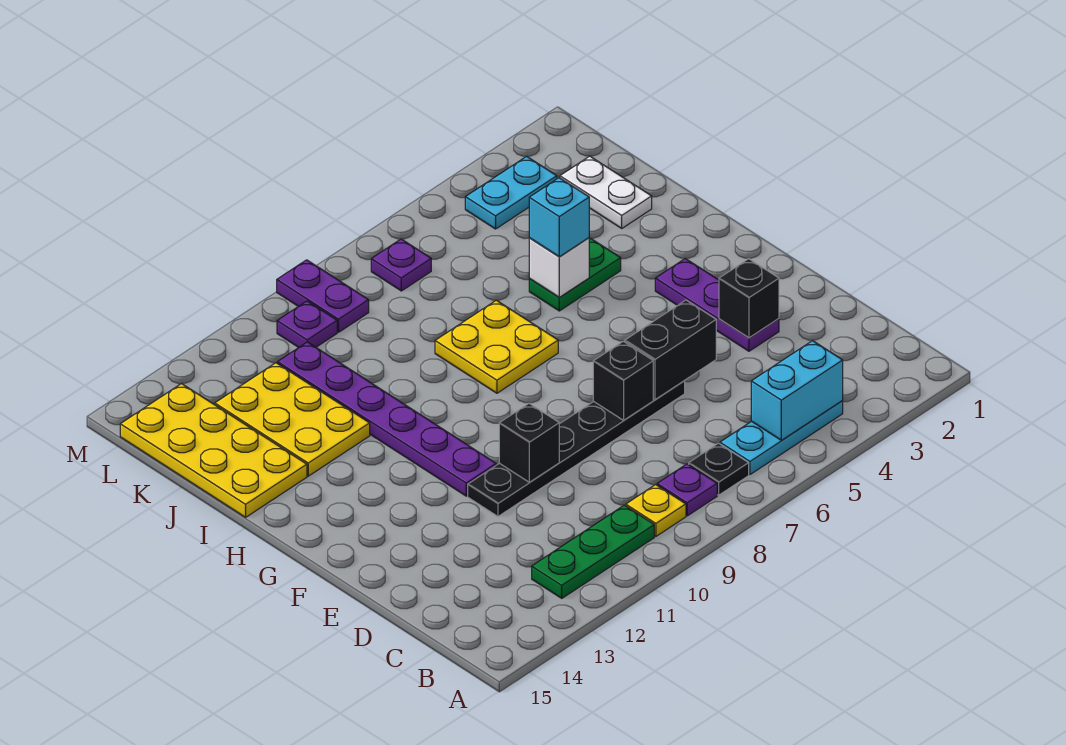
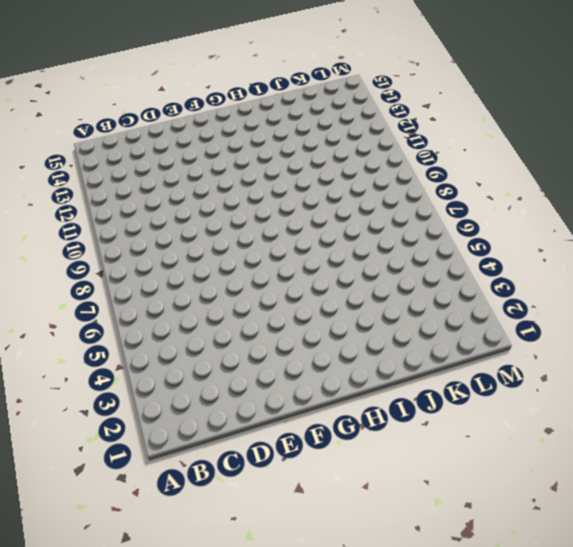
none -> cyan plate B4:B6 level 1
none -> black plate B7 level 1
none -> purple plate B8 level 1

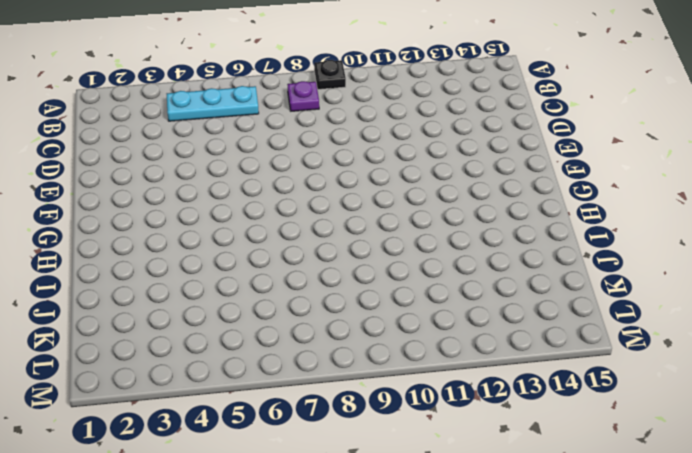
black plate A9 level 1 -> black plate B7 level 1
none -> yellow plate B9 level 1
none -> green plate B10:B12 level 1
none -> purple plate E3:G3 level 1

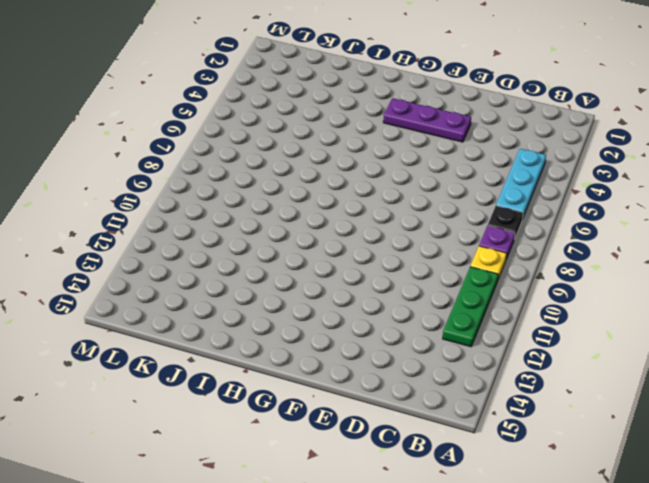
none -> black plate E6:E11 level 1
none -> purple plate F11:K11 level 1
none -> yellow plate H7:I8 level 1

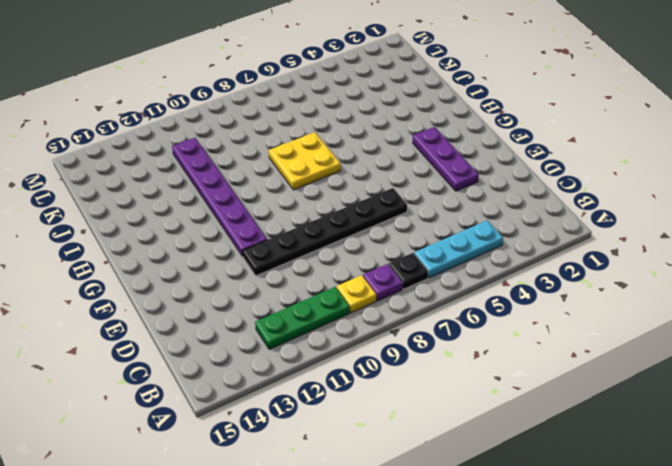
none -> green plate I4:I5 level 1
none -> yellow plate I12:K13 level 1
none -> yellow plate I14:L15 level 1

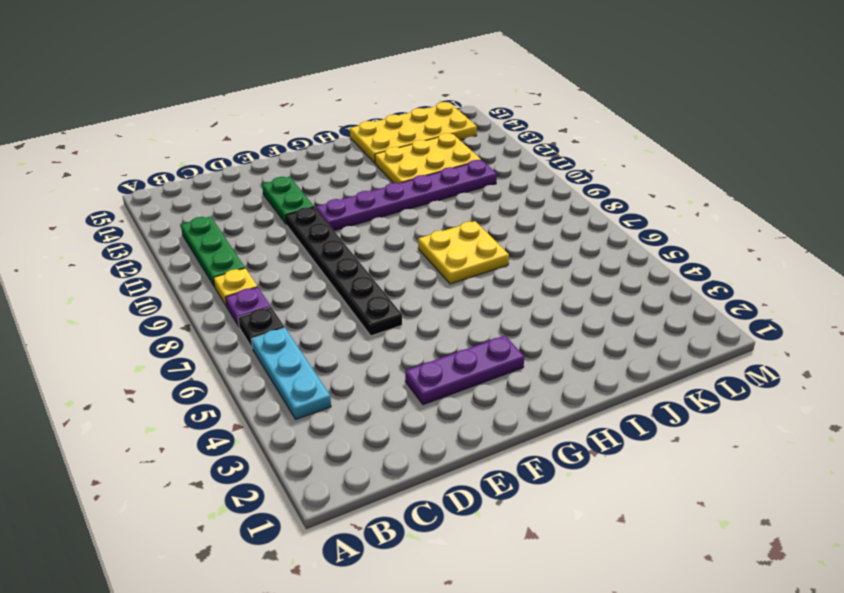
green plate E12:E13 level 1 -> green plate I4:I5 level 1
none -> white plate J2:K2 level 1
none -> cyan plate L3:L4 level 1
none -> purple plate L7 level 1

